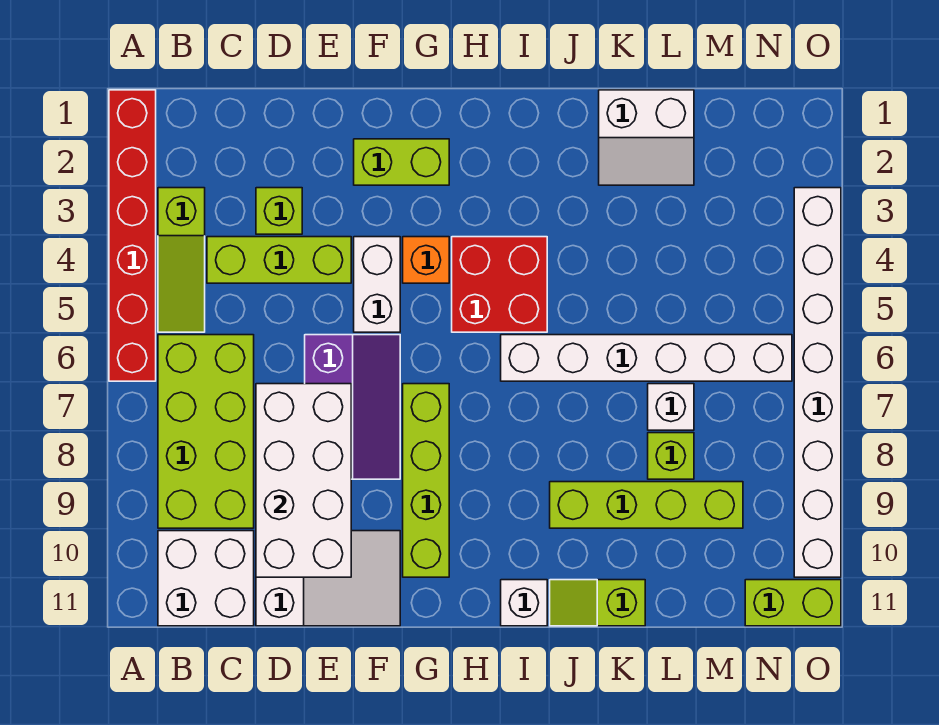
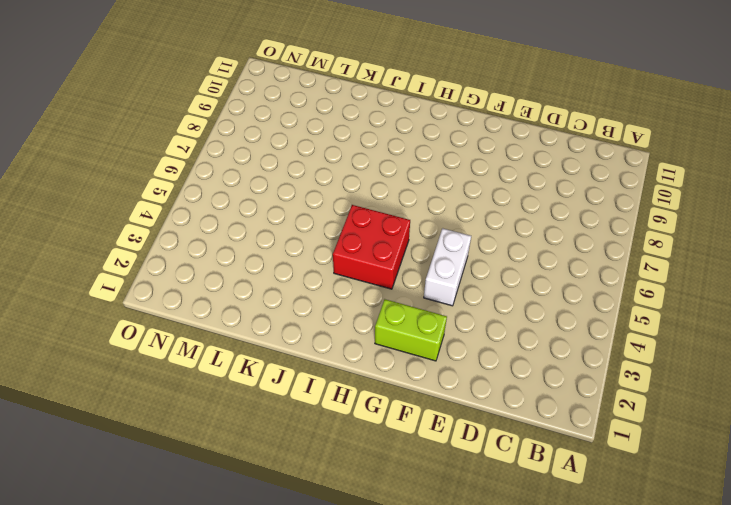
none -> red brick A1:A6 level 1
none -> lime slope B3:B5 level 1 top 3
none -> lime brick B6:C9 level 1

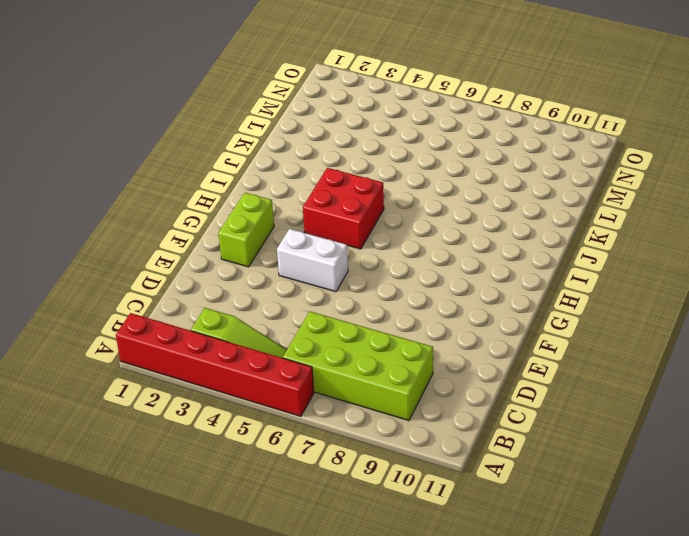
none -> white brick B10:C11 level 1
none -> lime brick C4:E4 level 1
none -> lime brick D3 level 1

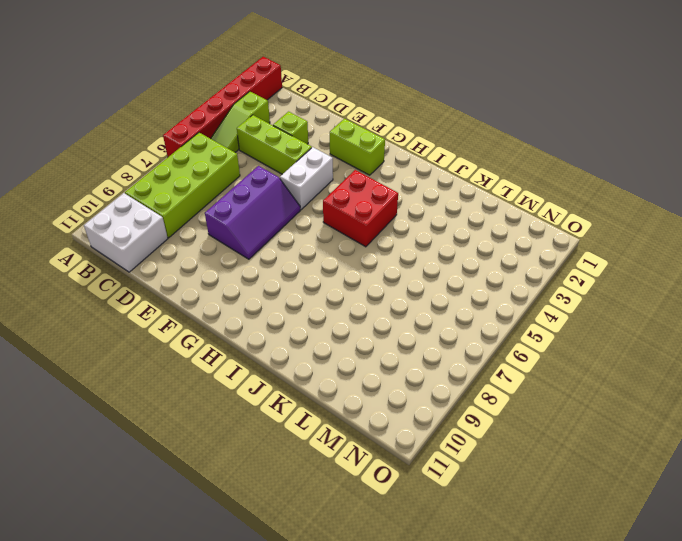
none -> white slope D10:F11 level 1 top D
none -> orange brick G4 level 1
none -> lime brick G7:G10 level 1

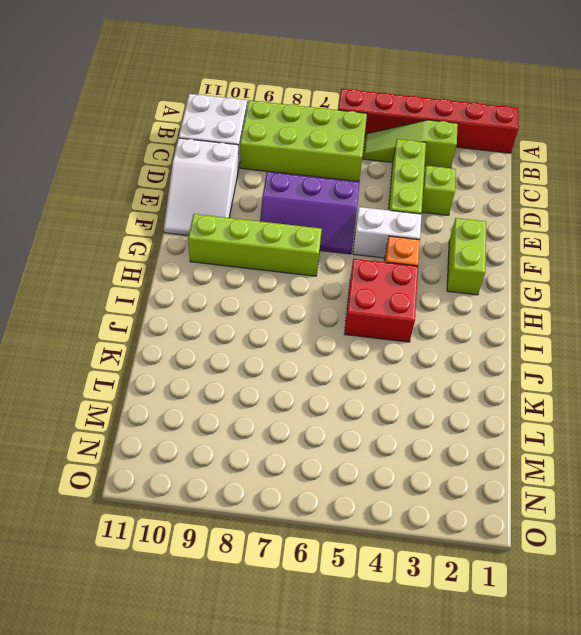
none -> white brick I6:N6 level 1
none -> white brick I11 level 1
none -> lime brick J9:M9 level 1

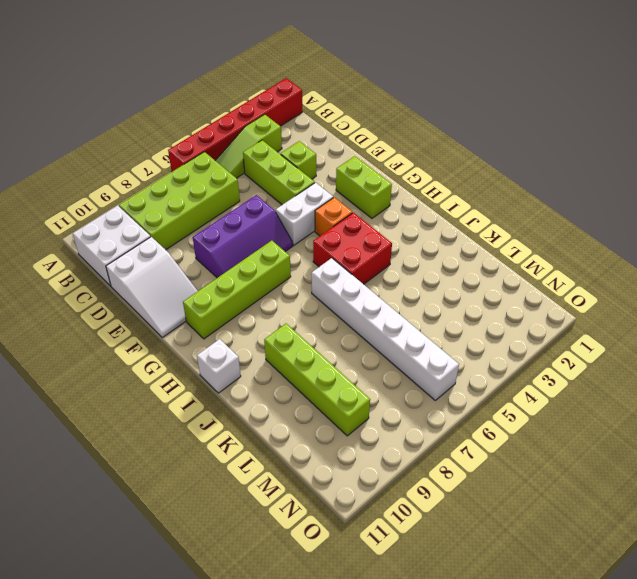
none -> lime slope J11:K11 level 1 top K
none -> white slope K1:L2 level 1 top 1
none -> white brick L7 level 1

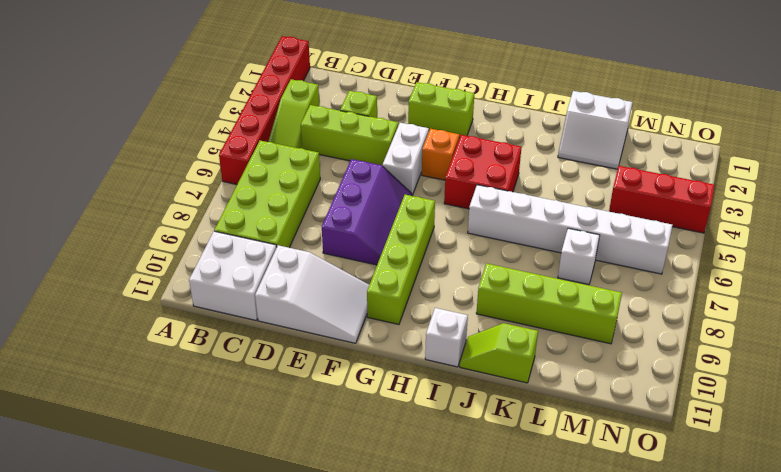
red brick M4:O4 level 1 -> white brick O3:O10 level 1
none -> lime brick L8 level 1
none -> lime brick N11:O11 level 1
none -> white brick D7:E10 level 2

